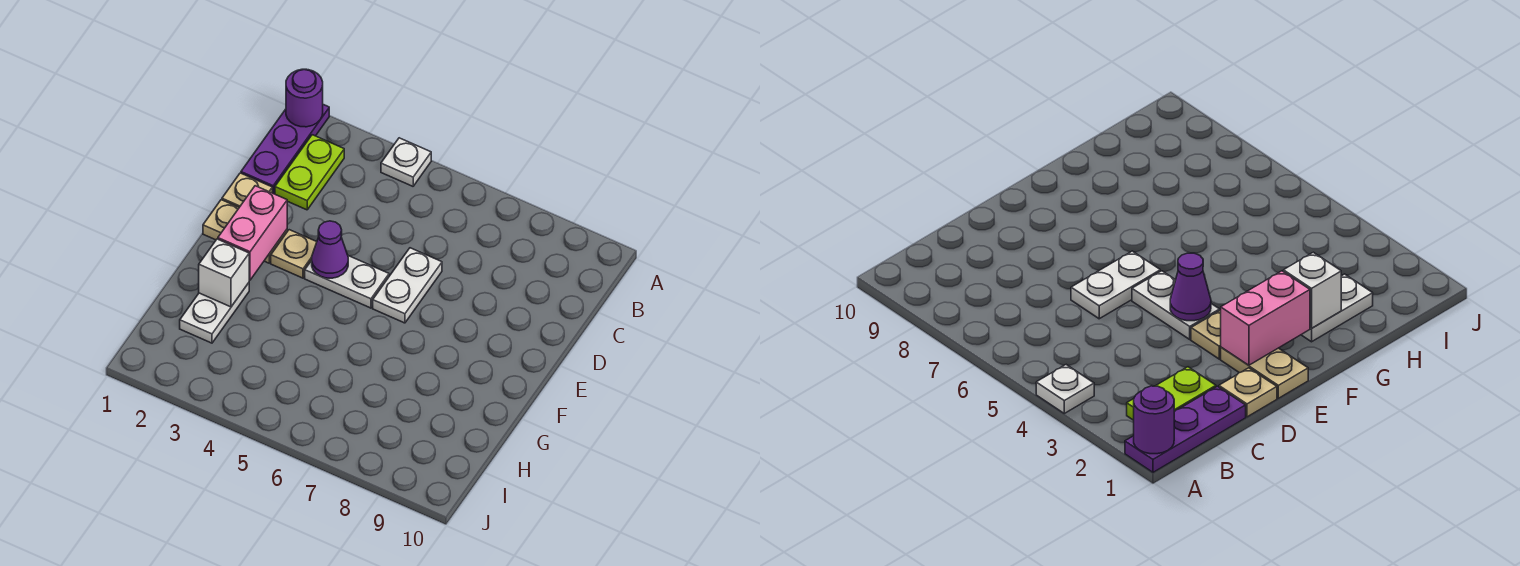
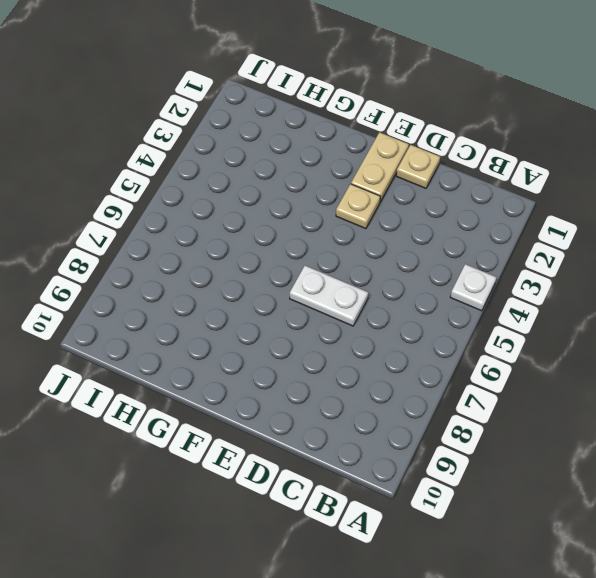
none -> purple plate A1:C1 level 1
none -> lime plate B2:C2 level 1
none -> white plate E4:E5 level 1

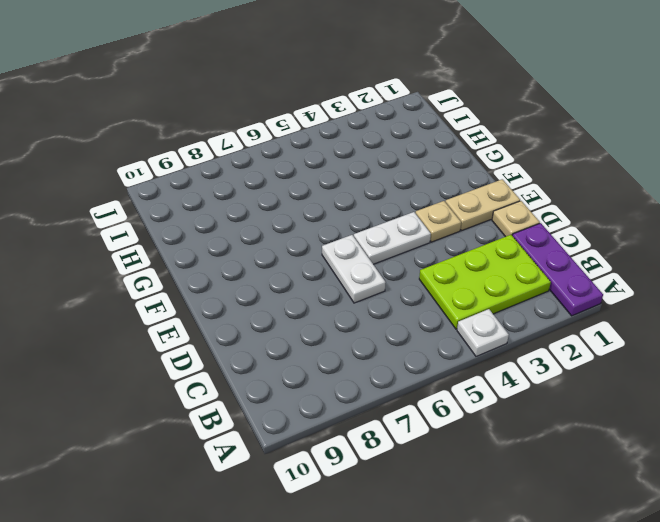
lime plate B2:C4 level 1 -> lime plate B2:C2 level 1
none -> white plate G2:H2 level 1
none -> purple round brick A1 level 2
none -> pink brick E2:F2 level 2

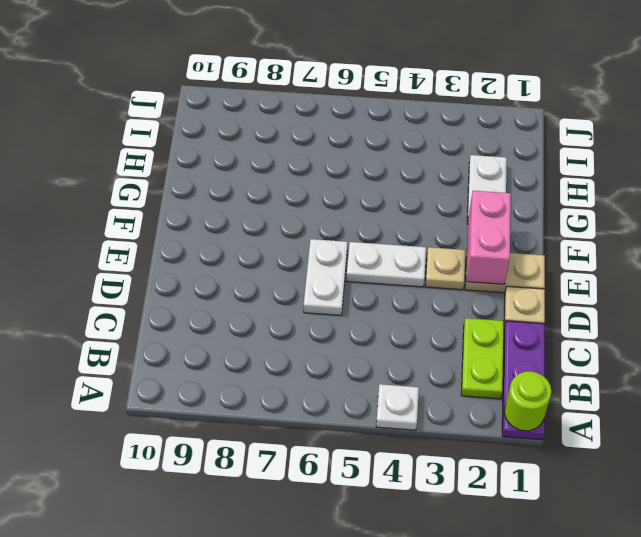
lime round brick A1 level 2 -> purple round brick A1 level 2
none -> purple cone E4 level 2
none -> white brick G2 level 2

